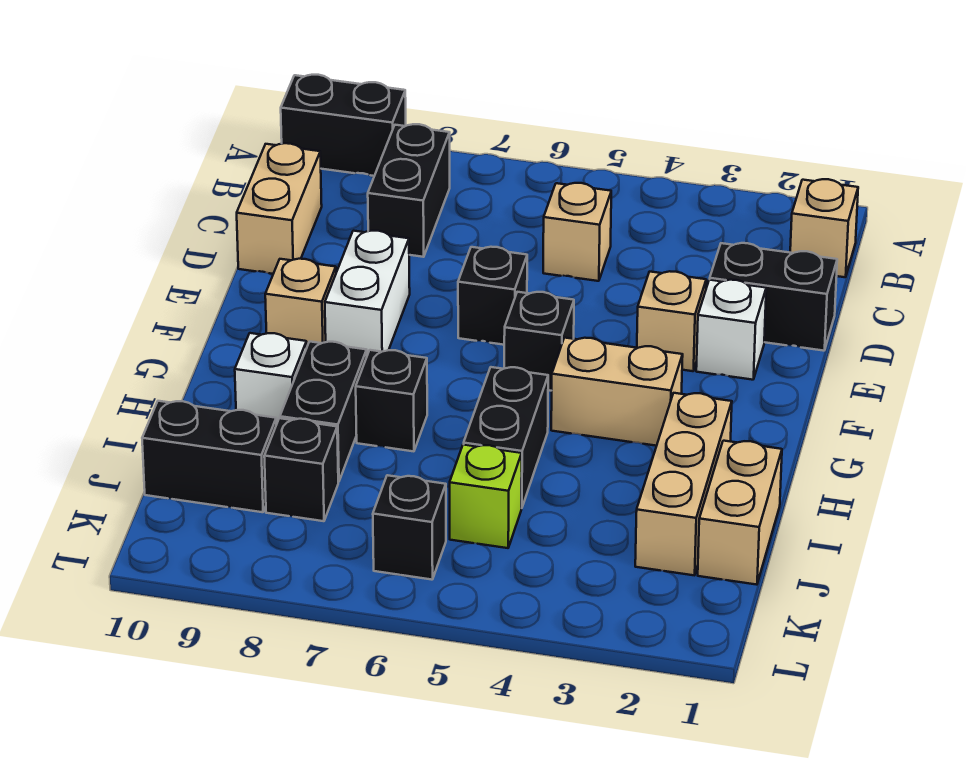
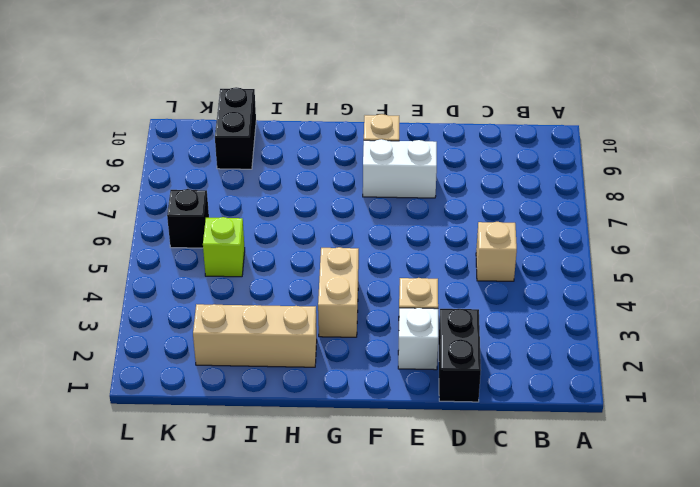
none -> black brick A9:A10 level 1
none -> tan brick B1 level 1
none -> black brick B8:C8 level 1

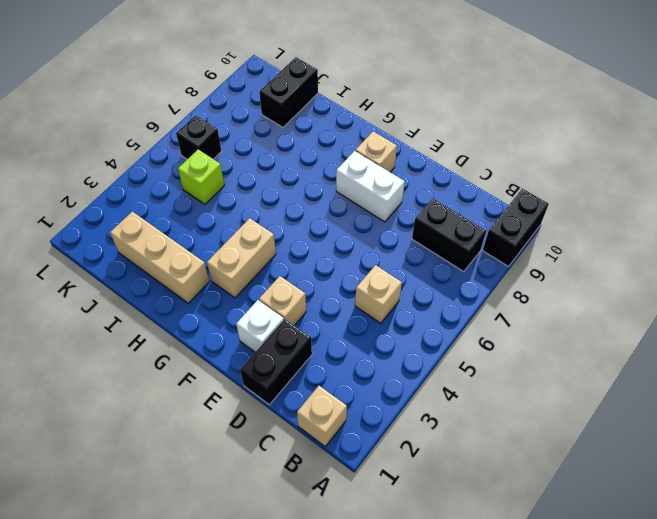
none -> tan brick C10:D10 level 1
none -> black brick E6 level 1
none -> black brick F5 level 1

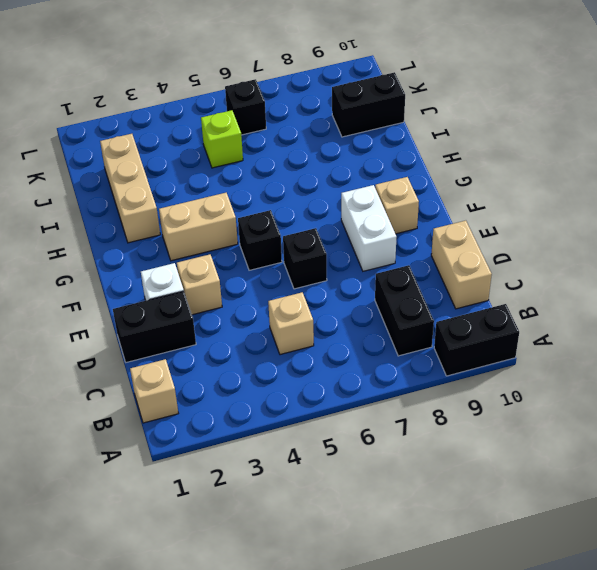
none -> black brick H5:I5 level 1
none -> black brick H7 level 1
none -> black brick H8:I8 level 1

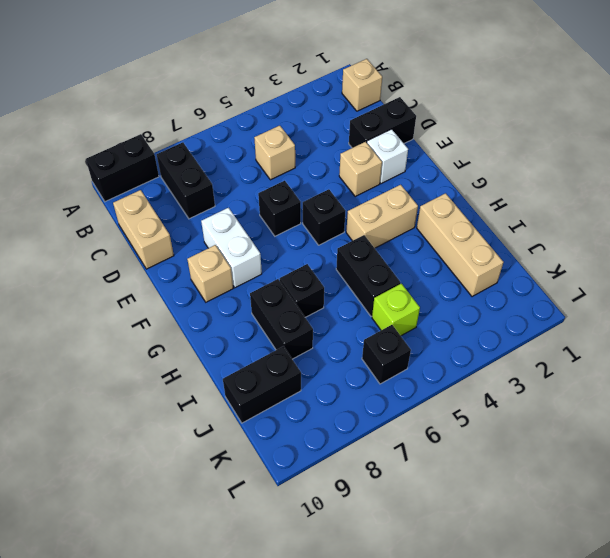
none -> white brick H9 level 1
none -> tan brick I1:J1 level 1
none -> black brick J8 level 1

